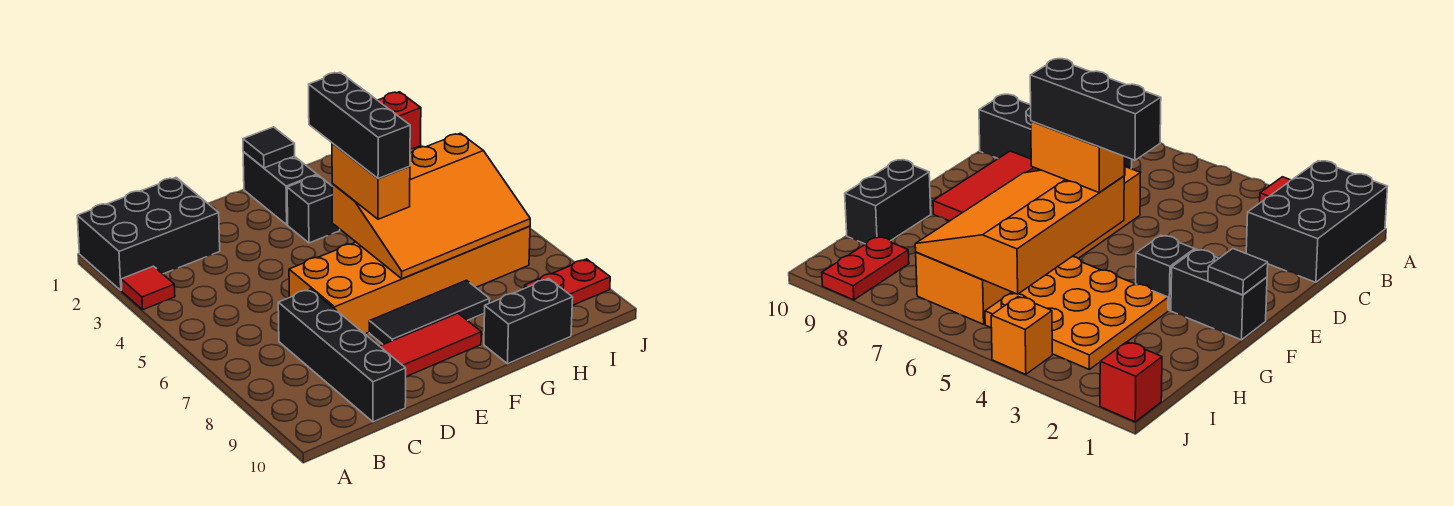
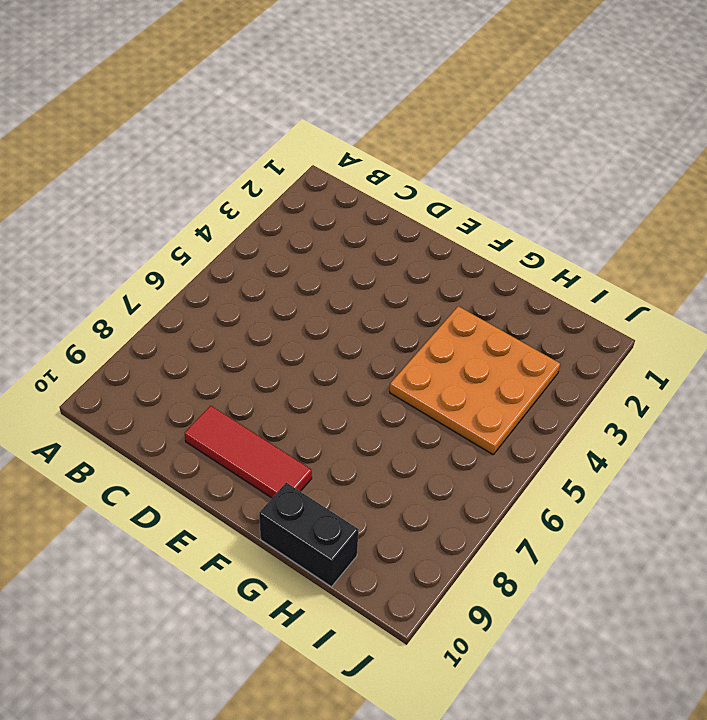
none -> black brick A1:C2 level 1
none -> red tile A3 level 1
none -> black brick C7:C10 level 1

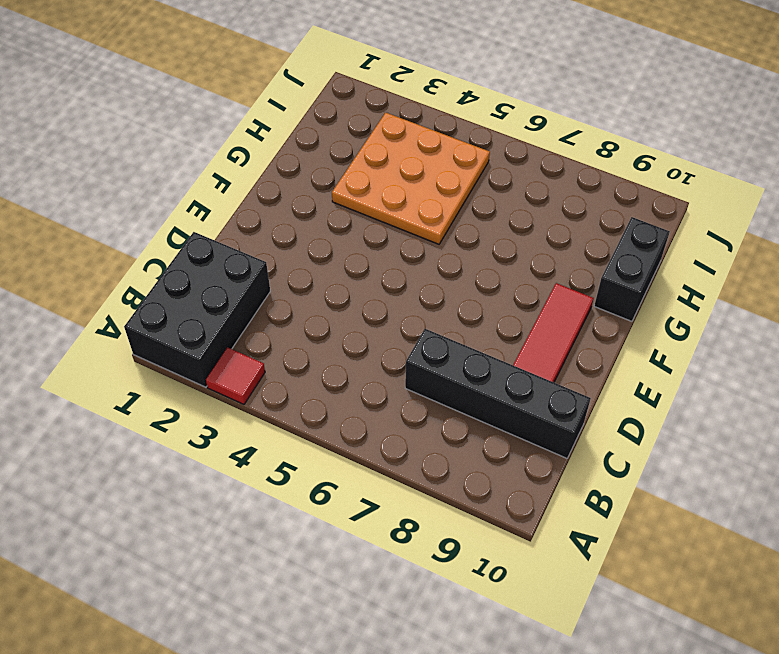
none -> orange brick D6:I7 level 1
none -> black tile E8:G8 level 1
none -> black brick F1:F2 level 1

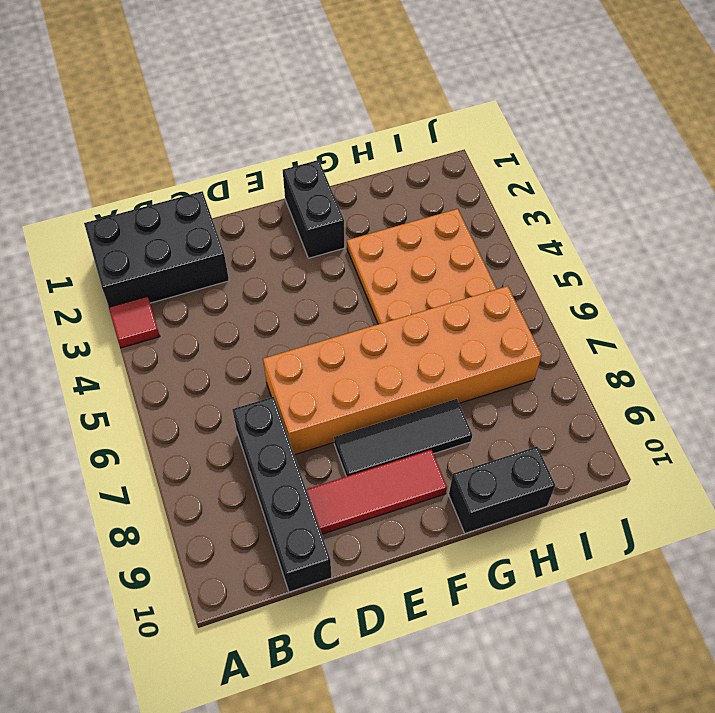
none -> black brick F3 level 1
none -> red plate I9:J9 level 1
none -> red brick J1 level 1

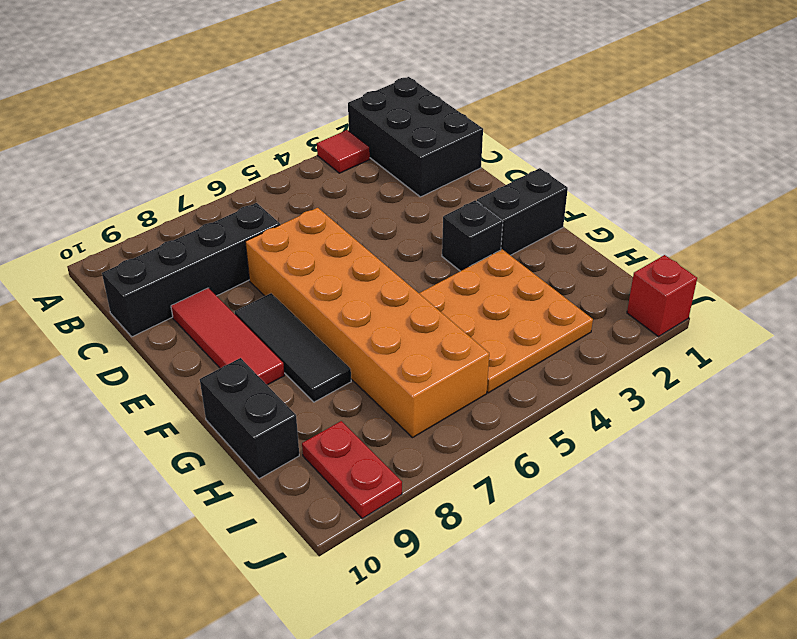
none -> orange brick J4 level 1
none -> black tile F1 level 2
none -> orange slope F5:I7 level 2 top 5

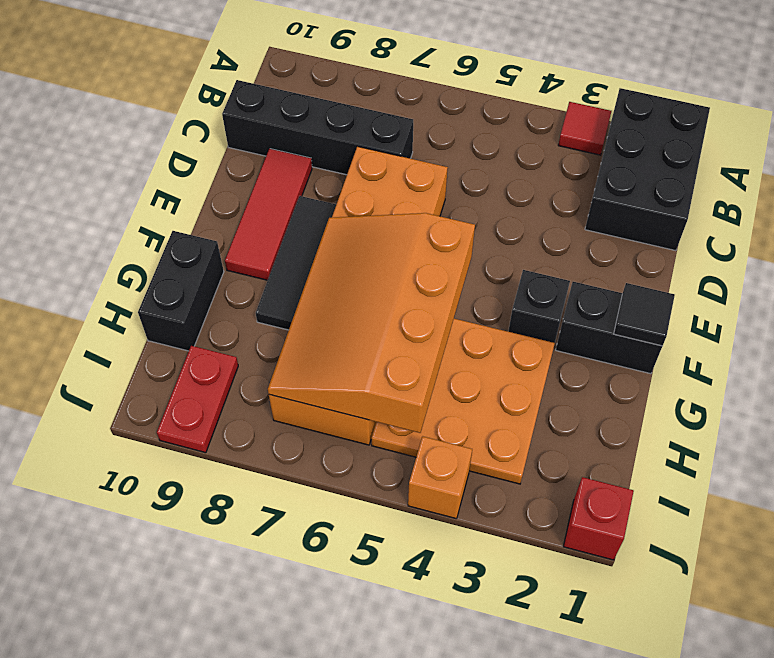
none -> orange brick F5:F6 level 3
none -> black brick F4:F6 level 4

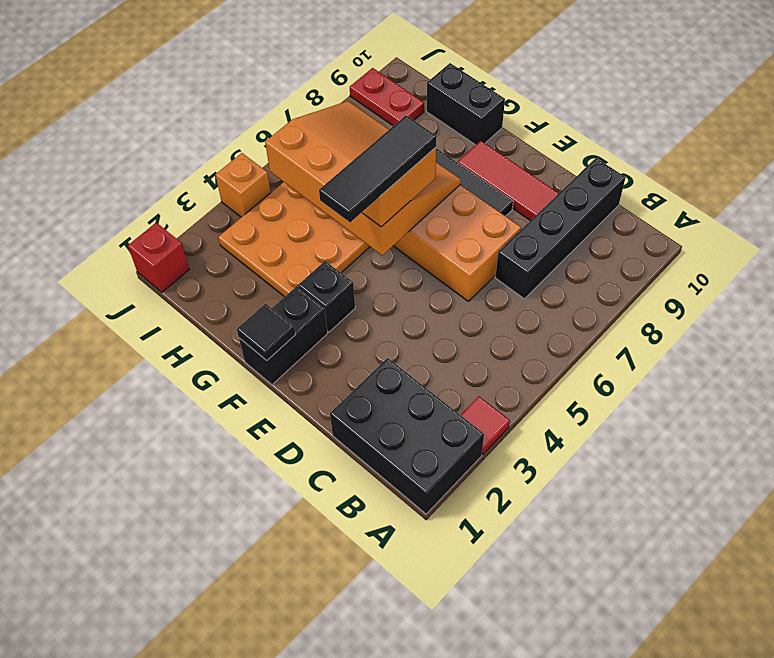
black tile F4:F6 level 4 -> black brick F4:F6 level 4

